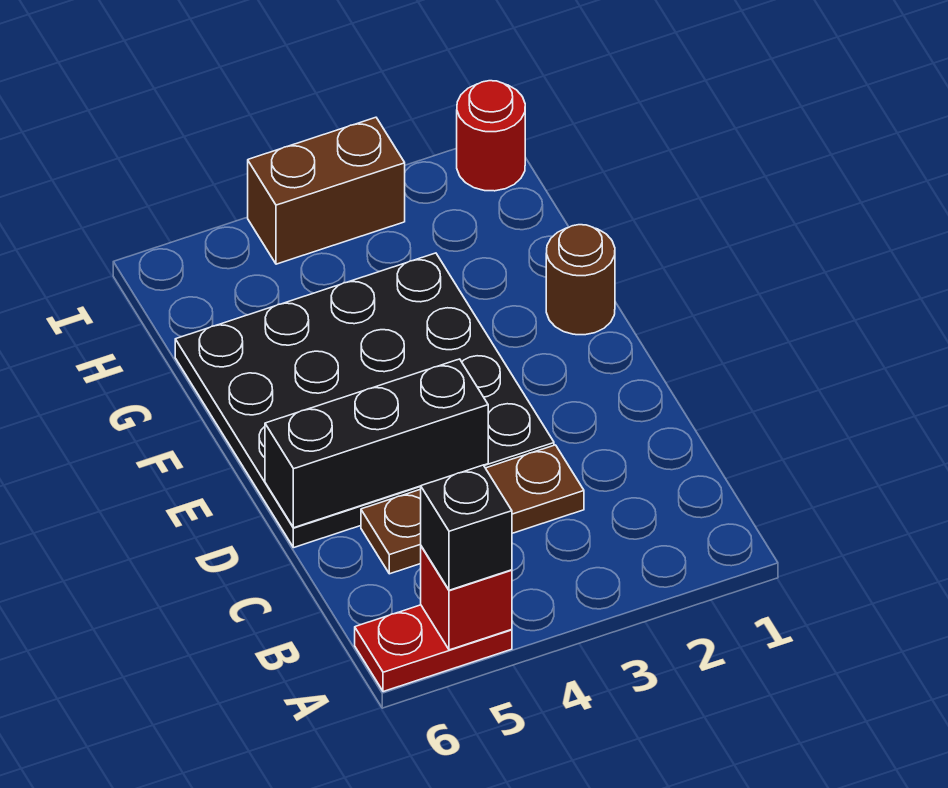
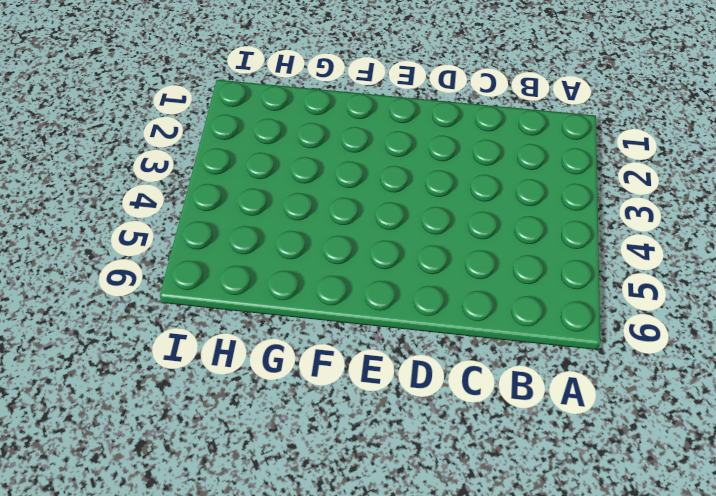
none -> red plate A5:A6 level 1
none -> brown plate C3:C5 level 1

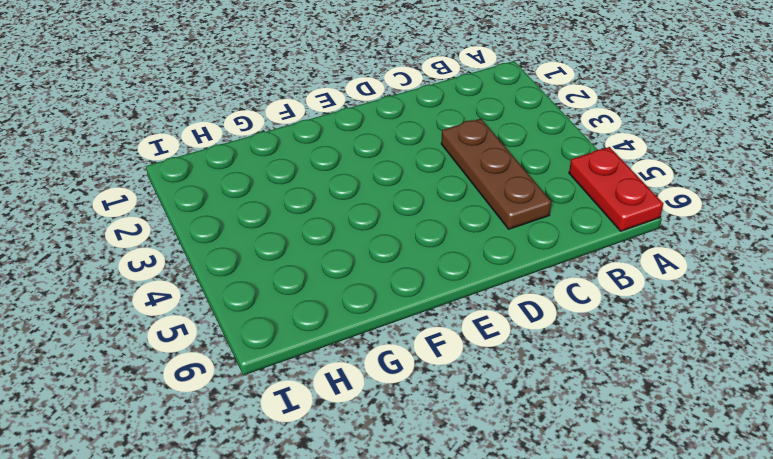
none -> black plate D3:G6 level 1
none -> brown round brick F1 level 1

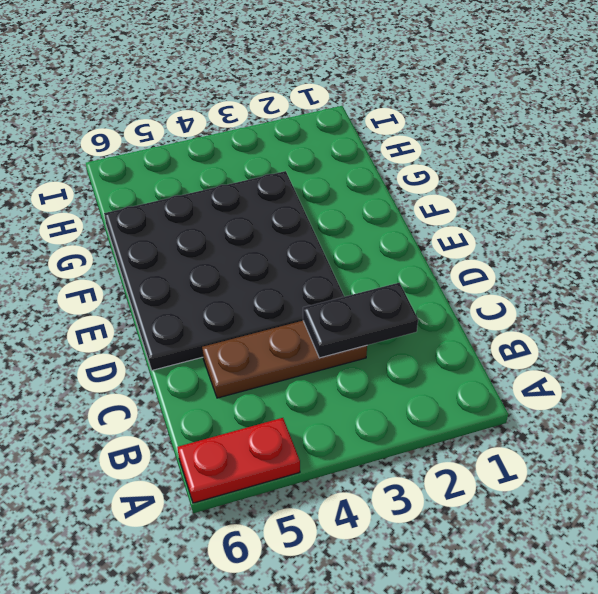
black plate C2:C3 level 2 -> none
none -> brown round brick F1 level 1
none -> red round brick I1 level 1

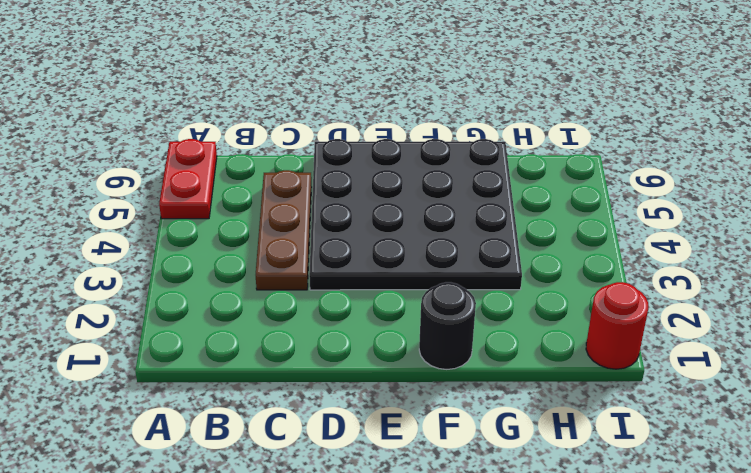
black round brick F1 level 1 -> brown round brick F1 level 1
none -> brown brick I3:I4 level 1
none -> red brick A5 level 2

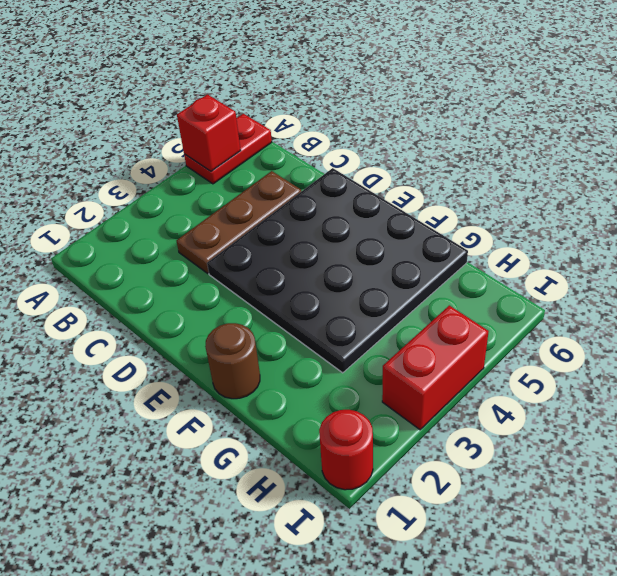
red brick I3:I4 level 1 -> brown brick I3:I4 level 1
none -> black brick D4:D6 level 2
none -> black brick A5 level 3

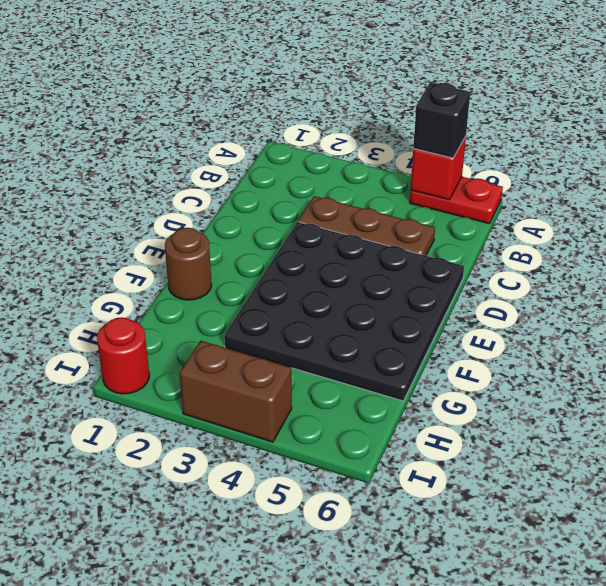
none -> black brick D4:D6 level 2

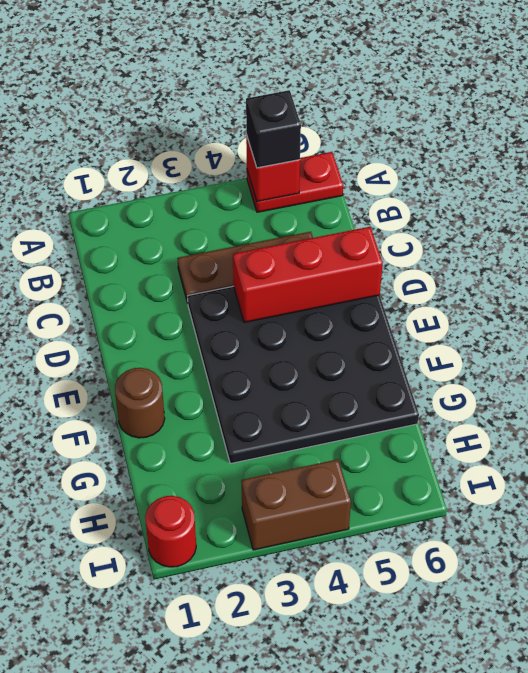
red brick D4:D6 level 2 -> black brick D4:D6 level 2

